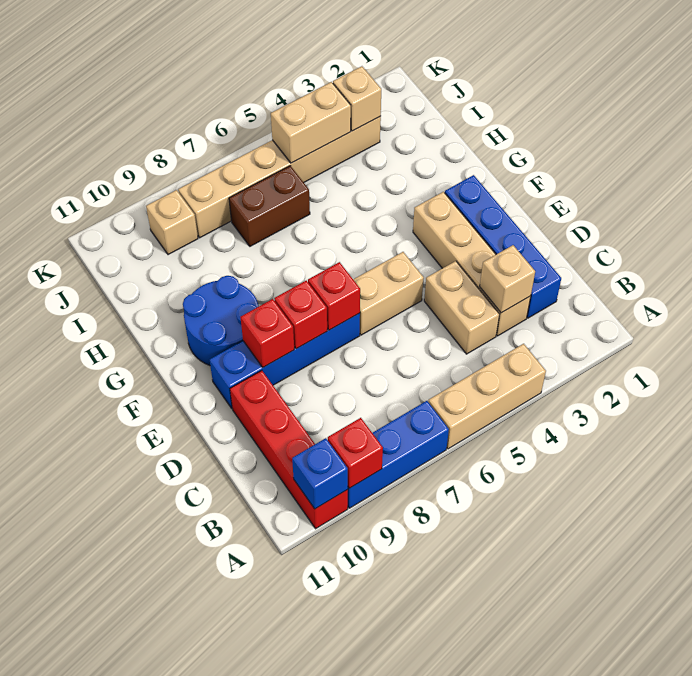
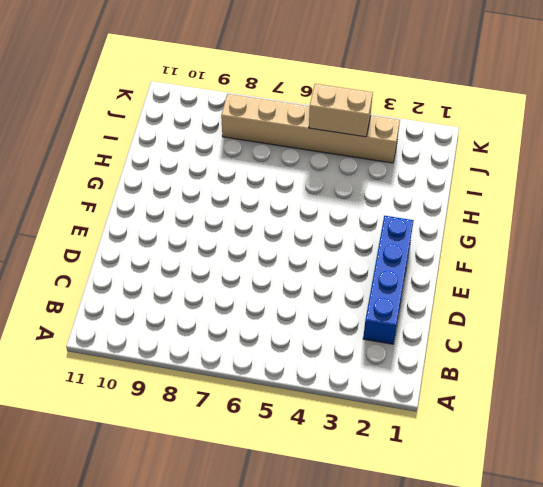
none -> tan brick A4:A6 level 1
none -> blue brick A7:A9 level 1
none -> red brick A10:D10 level 1

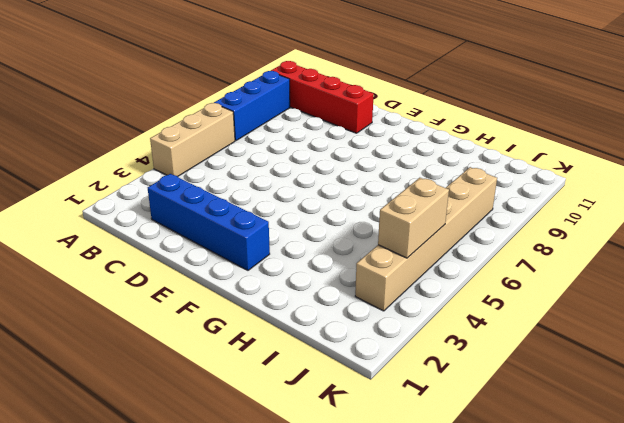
none -> tan brick C3:F3 level 1
none -> tan brick C4:D4 level 1
none -> tan brick E5:E6 level 1

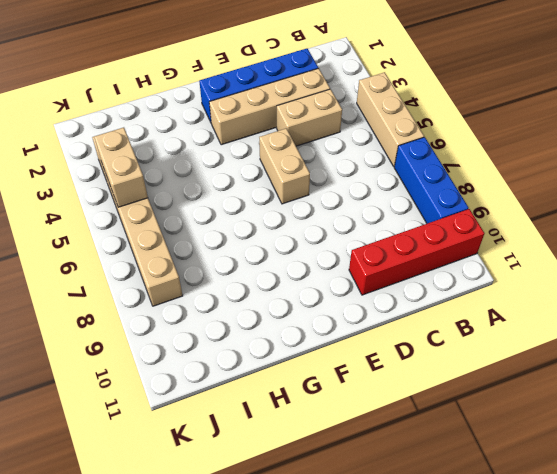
none -> blue brick E7:E10 level 1
none -> blue round brick F9:G10 level 1
none -> brown brick I6:I7 level 1

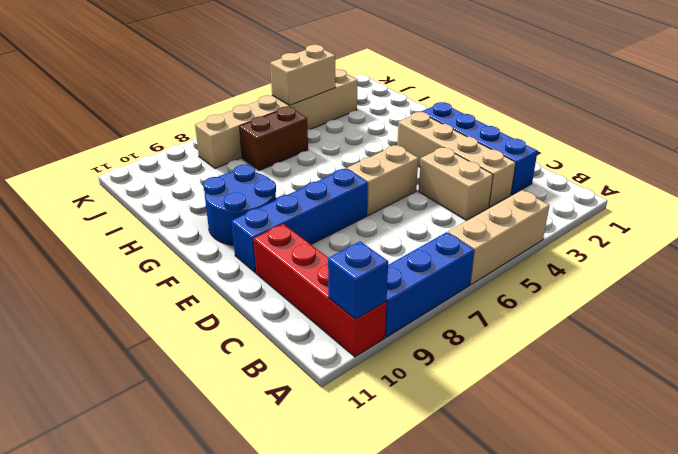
none -> tan brick J9 level 1
none -> red brick A9 level 2
none -> tan brick C3 level 2

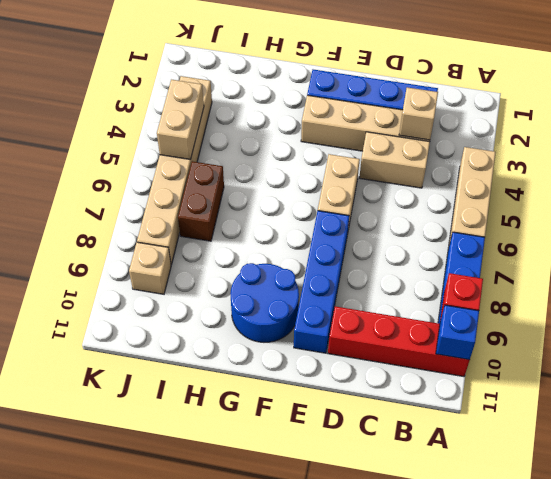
none -> red brick E7 level 2
none -> red brick E8 level 2
none -> red brick E9 level 2

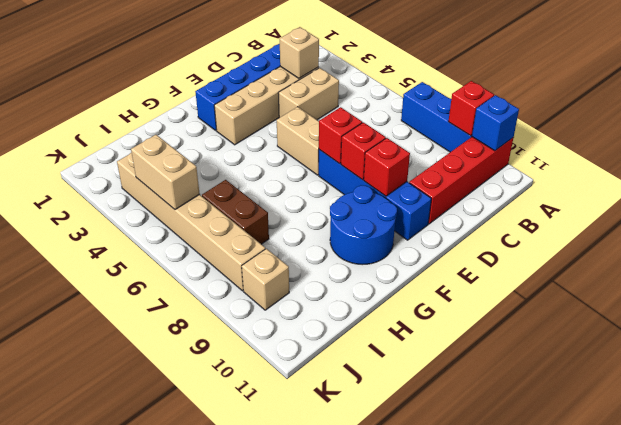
none -> tan brick A4:A6 level 1
none -> tan brick J3 level 2

